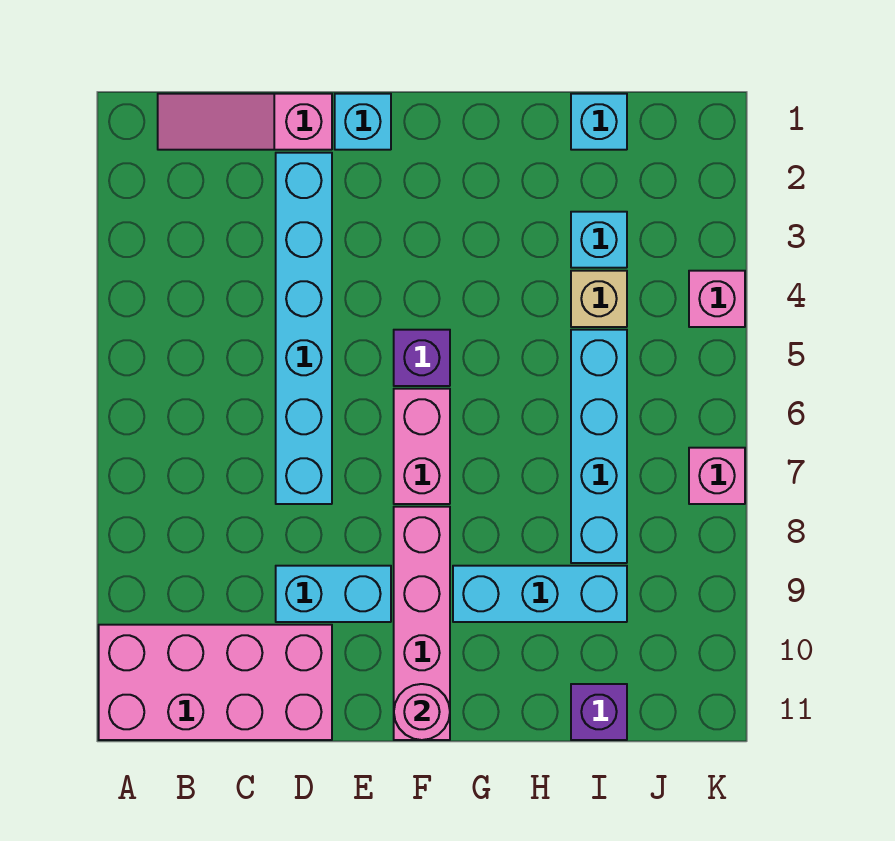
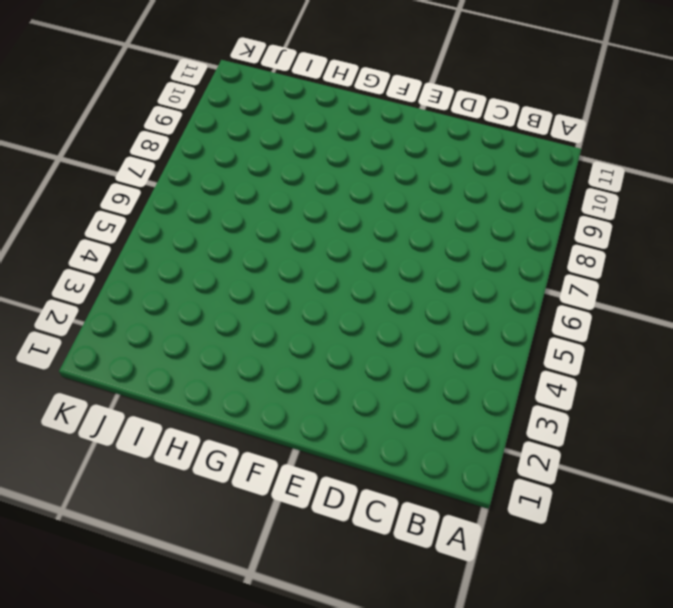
none -> pink brick A10:D11 level 1
none -> pink slope B1:D1 level 1 top D
none -> cyan brick D2:D7 level 1

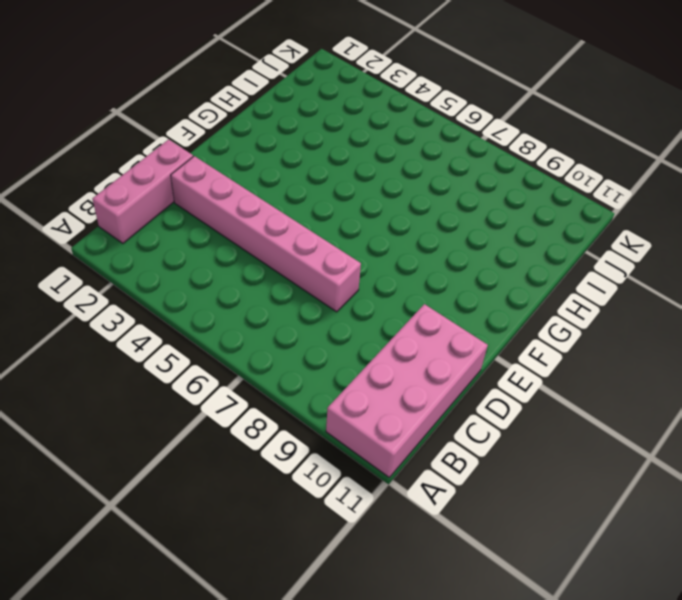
pink brick B1:D1 level 1 -> pink slope B1:D1 level 1 top D
pink brick D2:D7 level 1 -> cyan brick D2:D7 level 1
none -> cyan brick D9:E9 level 1
none -> cyan brick E1 level 1
none -> purple brick F5 level 1

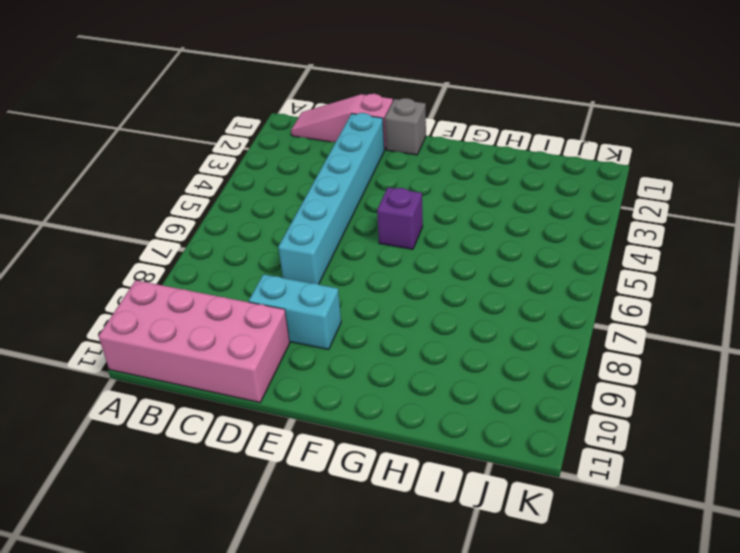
grey brick E1 level 1 -> cyan brick E1 level 1
none -> pink brick F6:F7 level 1
none -> pink brick F8:F11 level 1
none -> cyan brick G9:I9 level 1

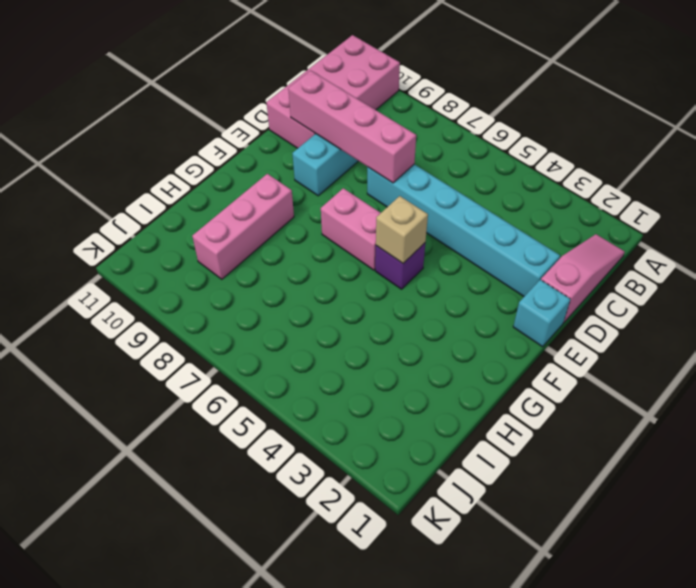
pink brick D7:D10 level 2 -> pink brick F8:F11 level 1
tan brick F5 level 2 -> tan brick I4 level 1
pink brick G9:I9 level 1 -> cyan brick G9:I9 level 1
none -> cyan brick I1 level 1
none -> cyan brick I3 level 1
none -> cyan brick I5:I8 level 1

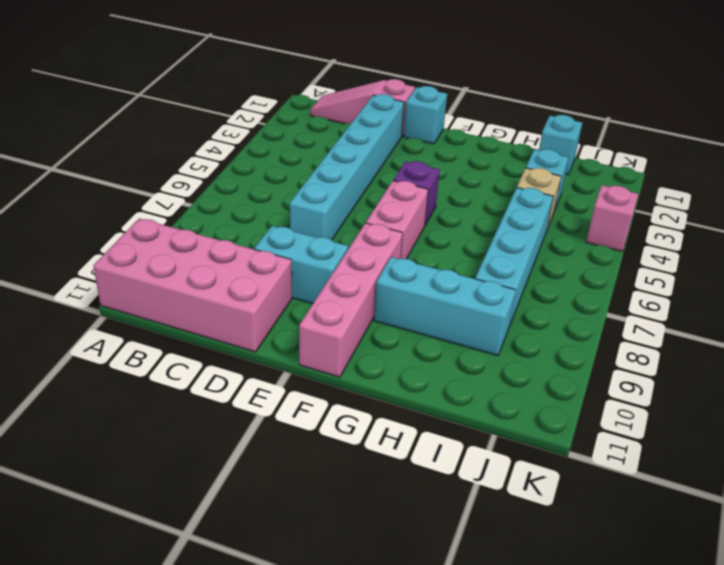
none -> purple brick I11 level 1
none -> pink brick K7 level 1
none -> pink round brick F11 level 2

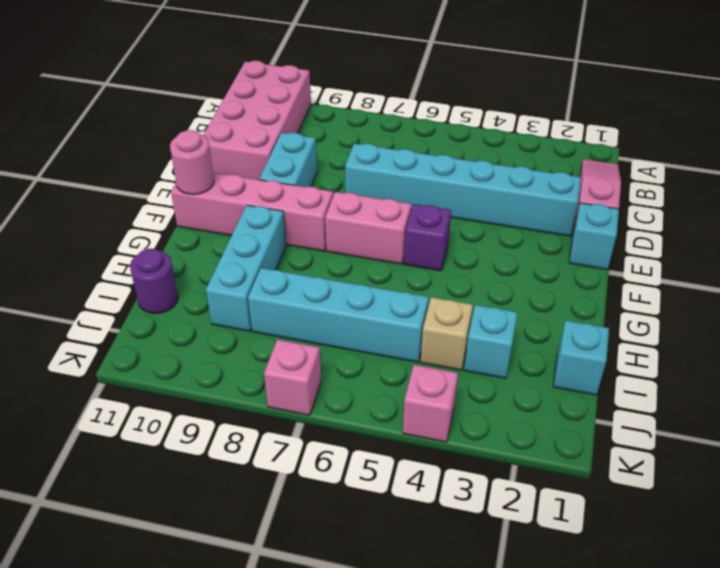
purple round brick I11 level 1 -> purple brick I11 level 1

